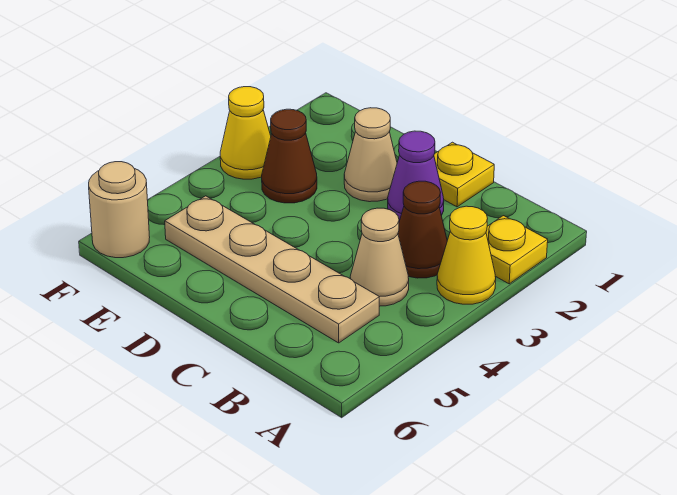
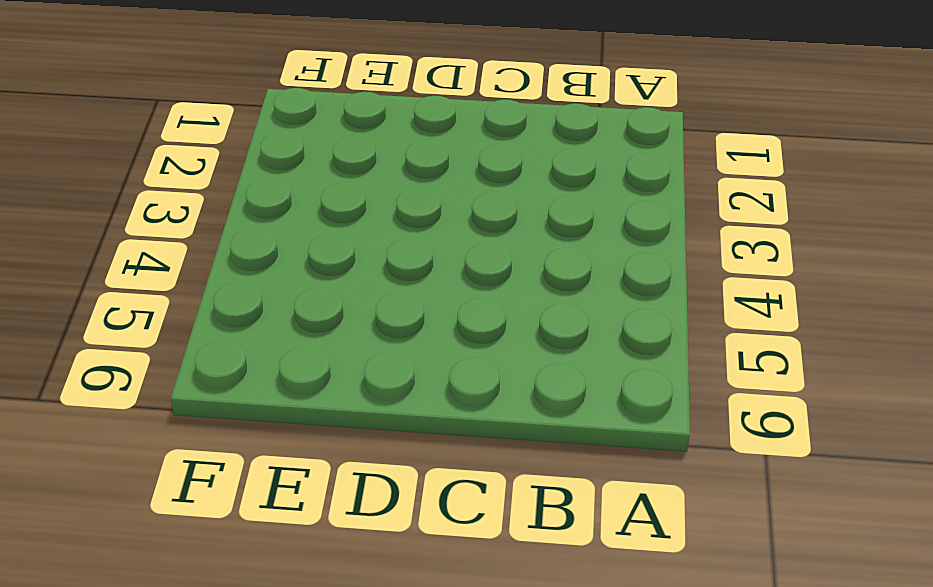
none -> yellow plate A2 level 1
none -> yellow cone A3 level 1

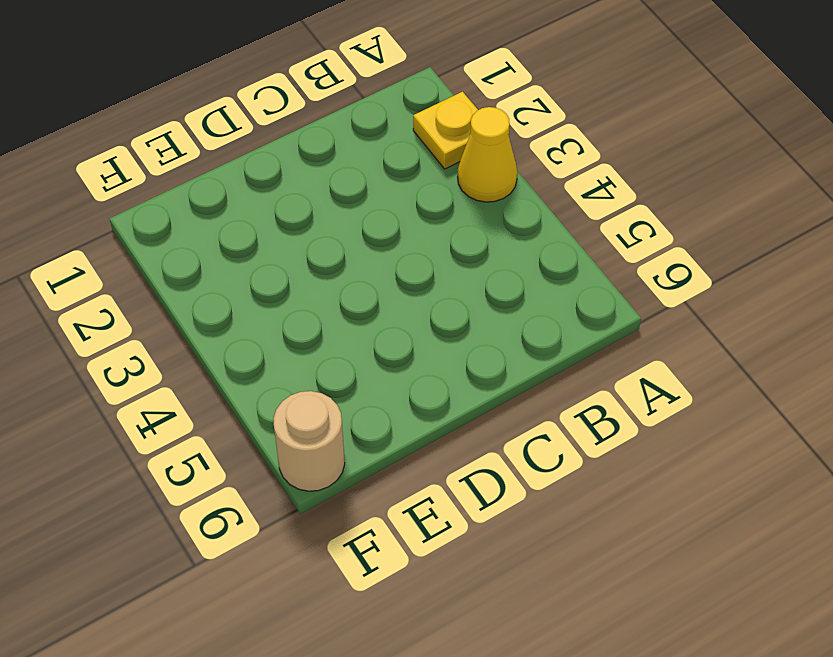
none -> brown cone B3 level 1
none -> tan cone B4 level 1

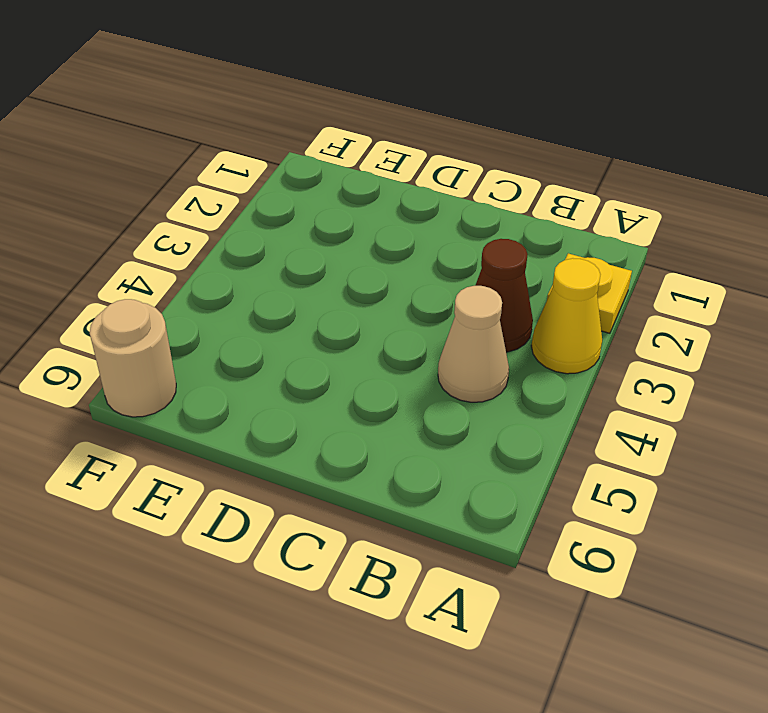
none -> tan plate B5:E5 level 1
none -> yellow plate C1 level 1

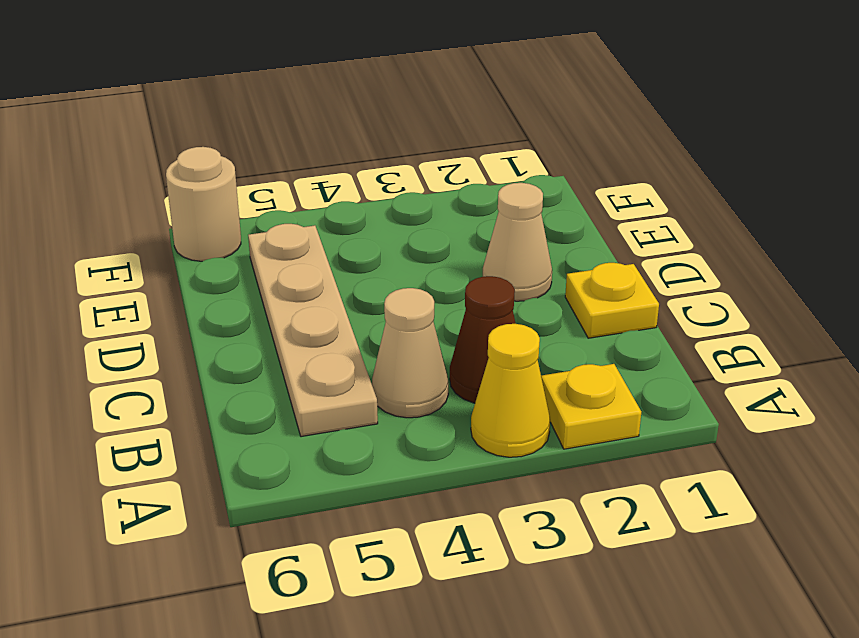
none -> purple cone C2 level 1
none -> brown cone E3 level 1

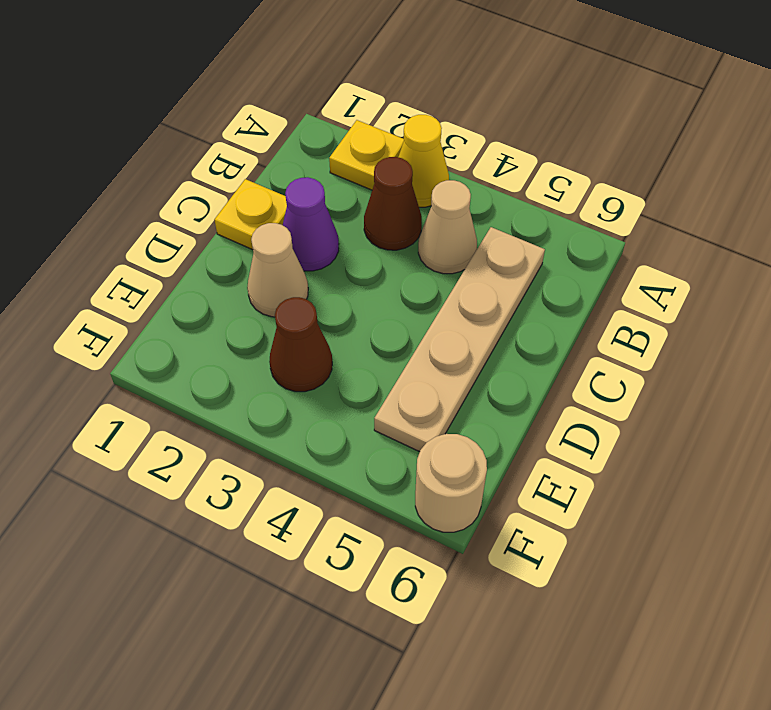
none -> yellow cone F3 level 1

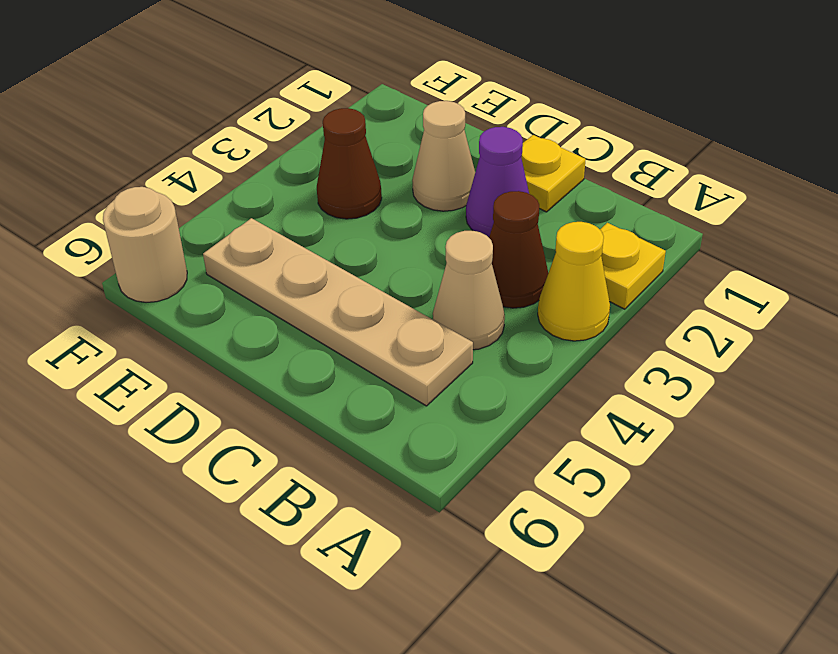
none -> yellow cone F3 level 1

